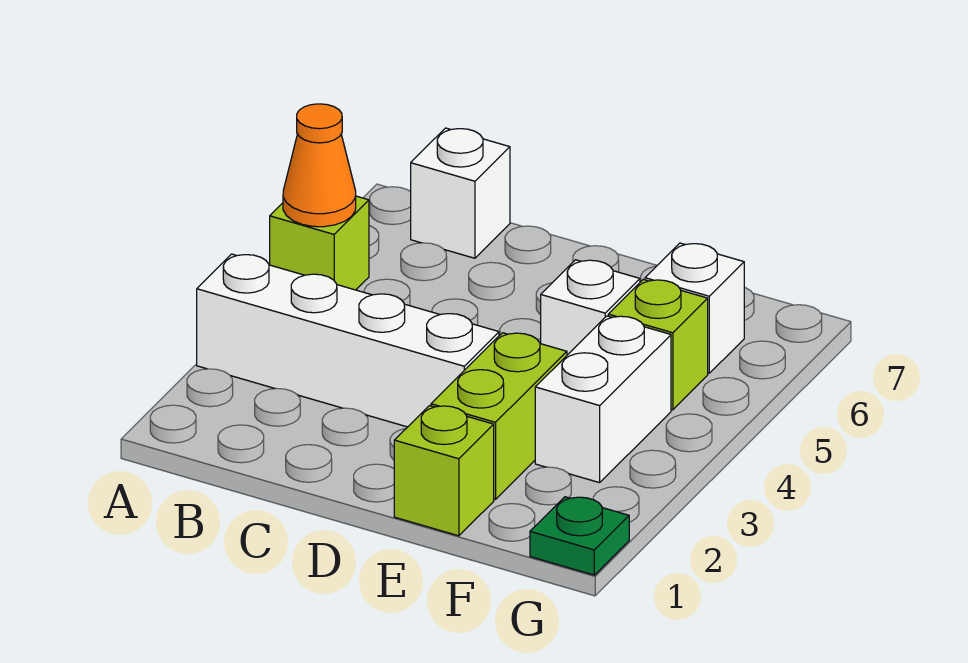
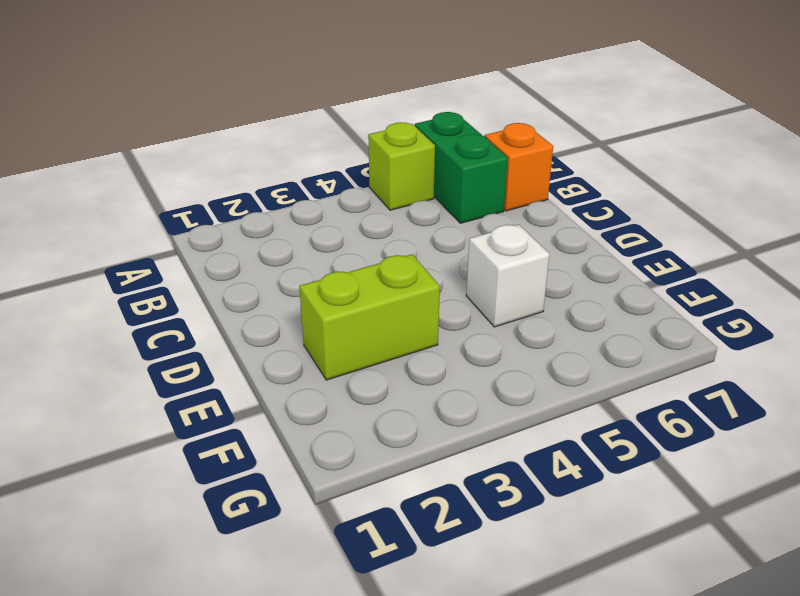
green brick A6:B6 level 1 -> none
orange brick B7 level 1 -> white brick B7 level 1
none -> white brick A3:D3 level 1
none -> lime brick E1 level 1

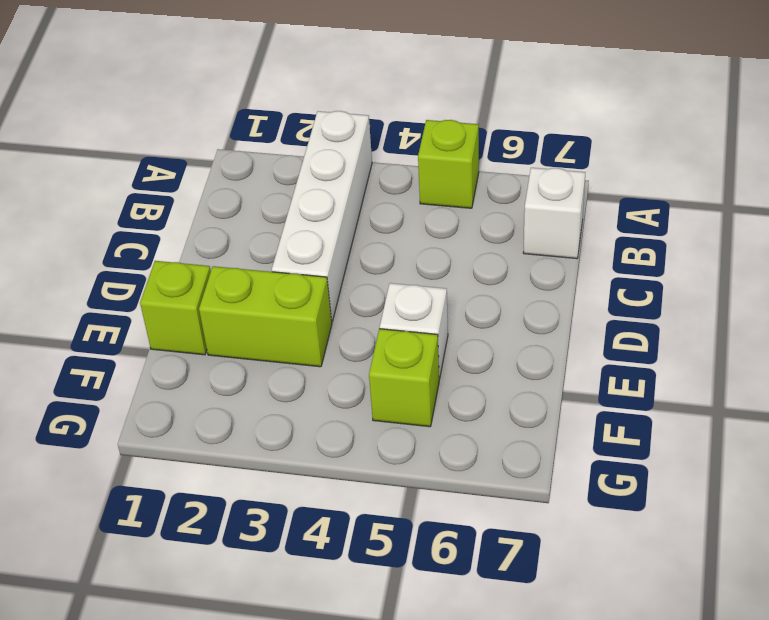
none -> white brick F3:F4 level 1
none -> white brick F6 level 1

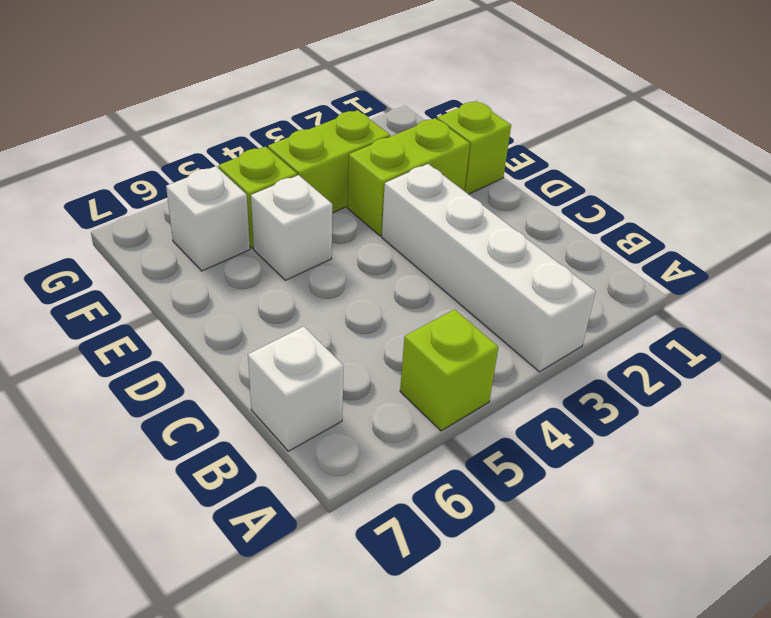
lime brick F3:F4 level 1 -> white brick F3:F4 level 1
none -> green plate G1 level 1
none -> orange cone A5 level 2

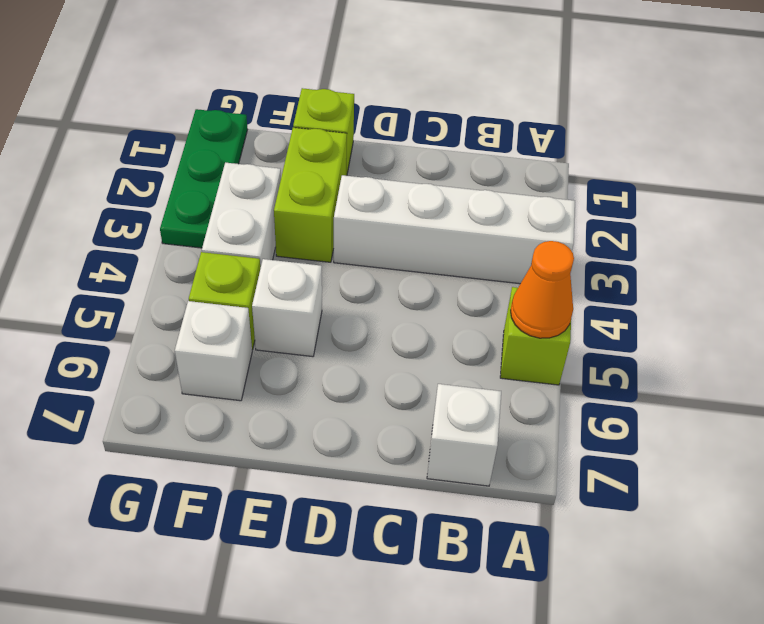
green plate G1:G3 level 1 -> green plate G1 level 1

